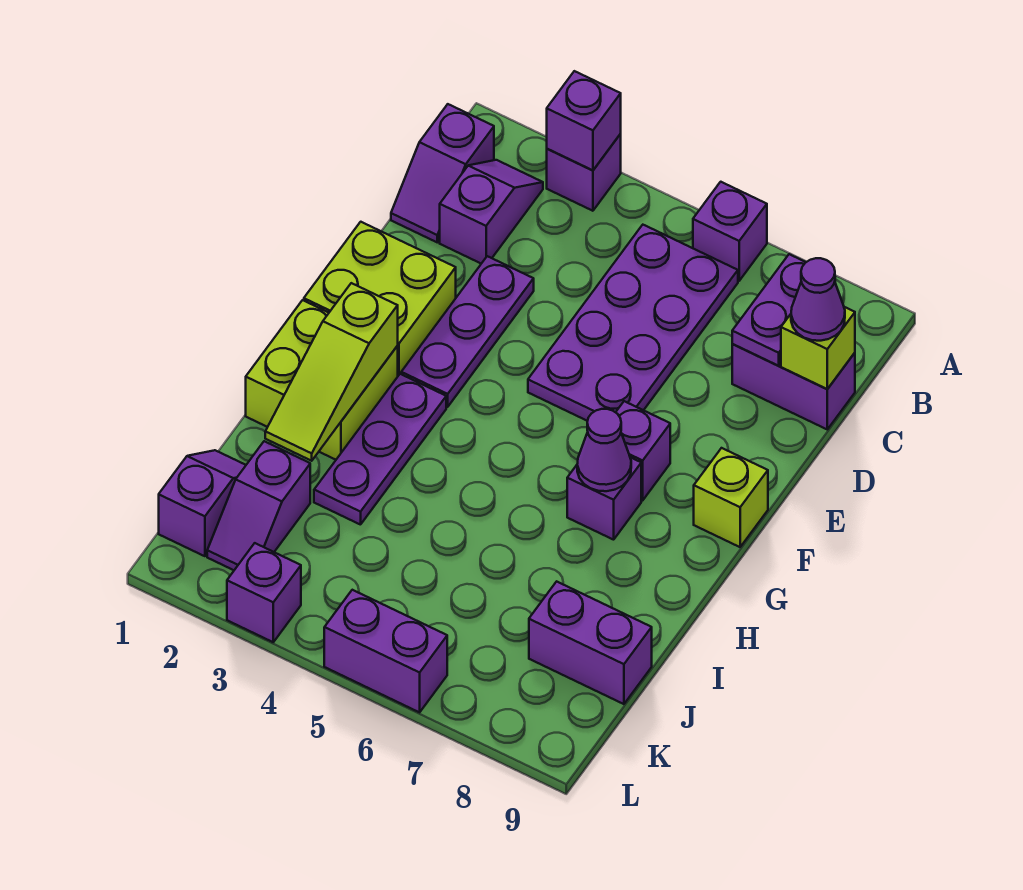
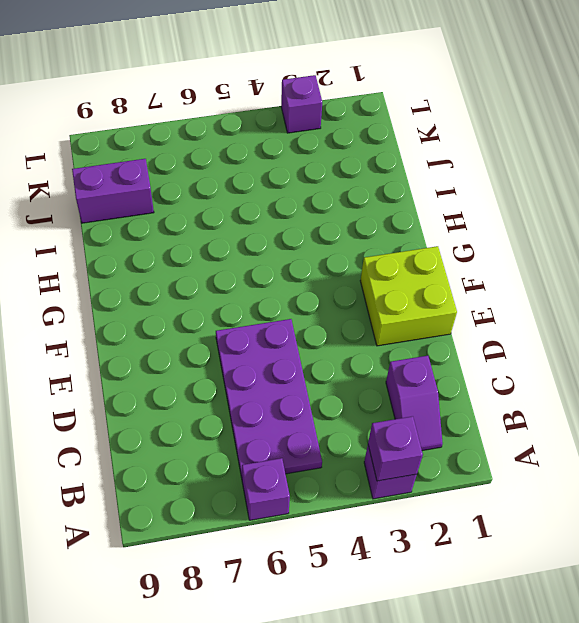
none -> purple slope B1:C1 level 1 top B
none -> purple brick C8:C9 level 1
none -> purple plate D3:F3 level 1

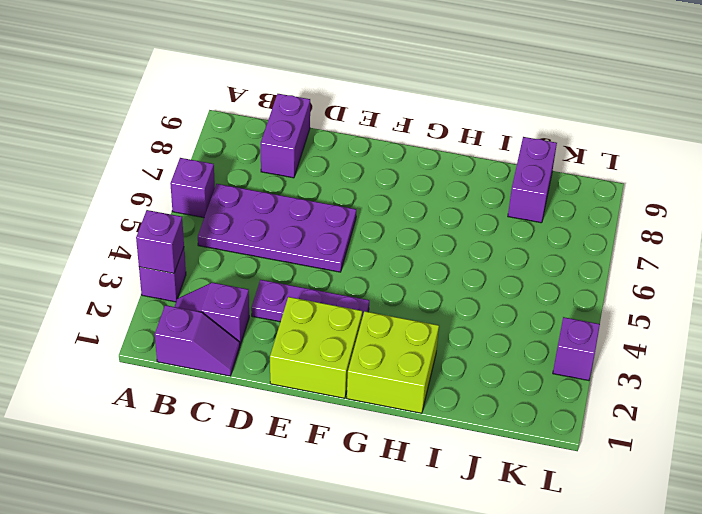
none -> purple brick F7 level 1
none -> lime brick F9 level 1
none -> purple plate G3:I3 level 1

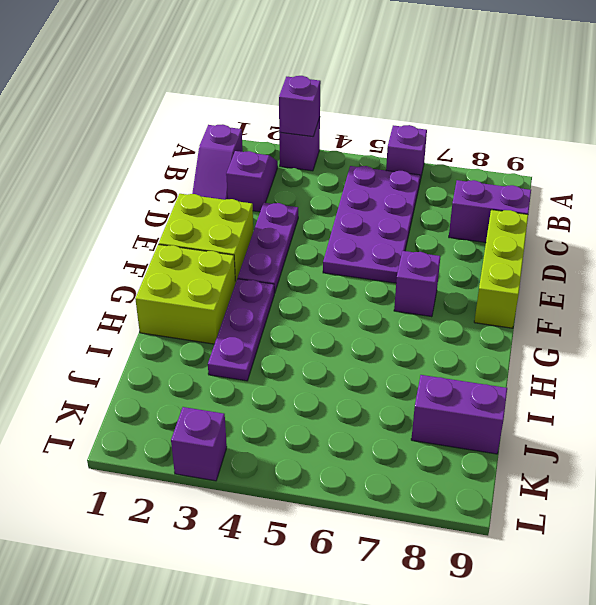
lime brick D9:F9 level 1 -> lime brick F9 level 1
none -> purple brick G7 level 1
none -> purple slope J1:K1 level 1 top K
none -> purple slope J2:K2 level 1 top J

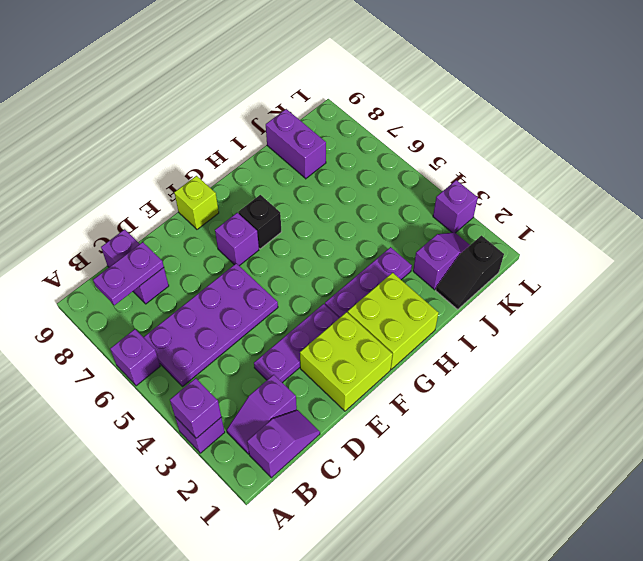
black brick G7 level 1 -> purple brick G7 level 1
black slope J1:K1 level 1 top K -> purple slope J1:K1 level 1 top K
none -> purple brick L5:L6 level 1
none -> lime brick C9 level 2
none -> lime slope G2:I2 level 2 top G

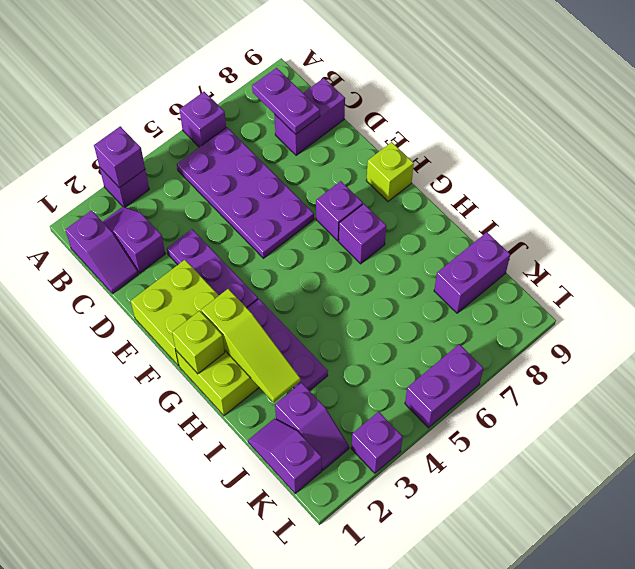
lime brick G1 level 2 -> lime brick C9 level 2
none -> purple cone G7 level 2
none -> purple cone C9 level 3

